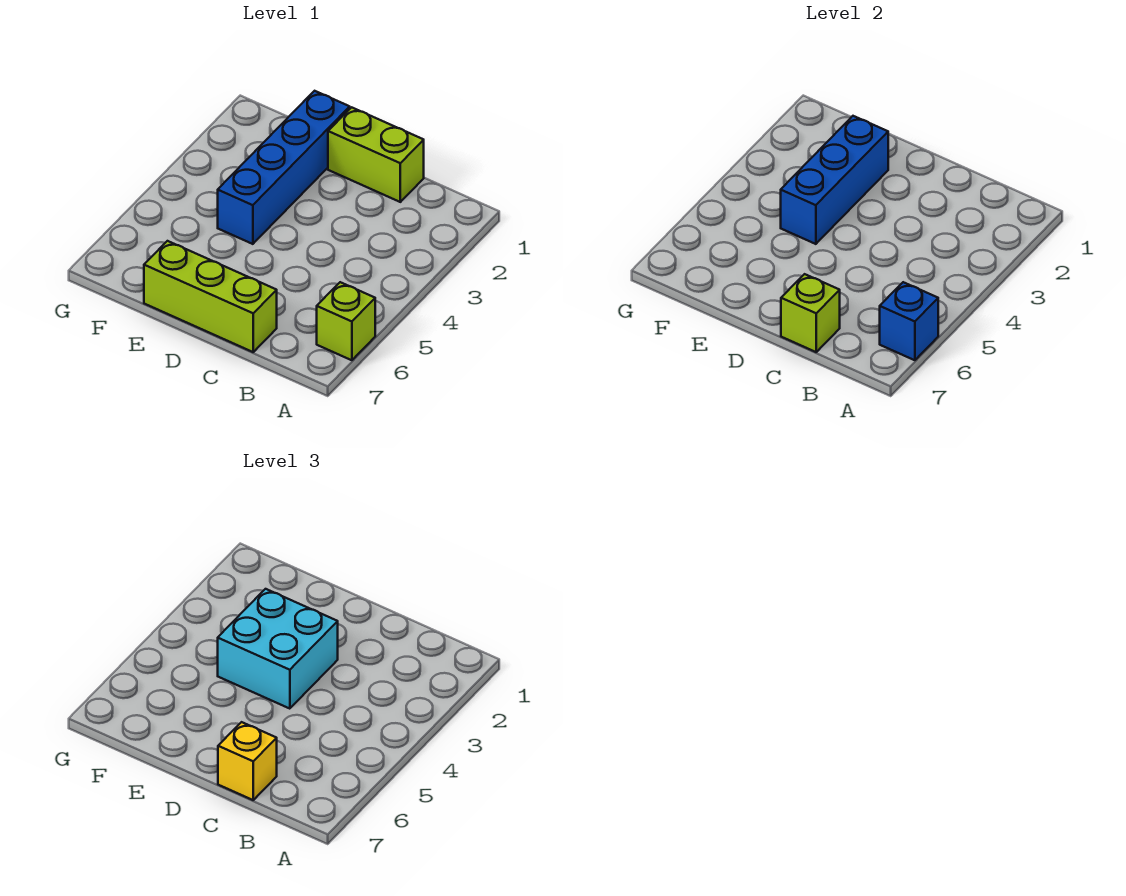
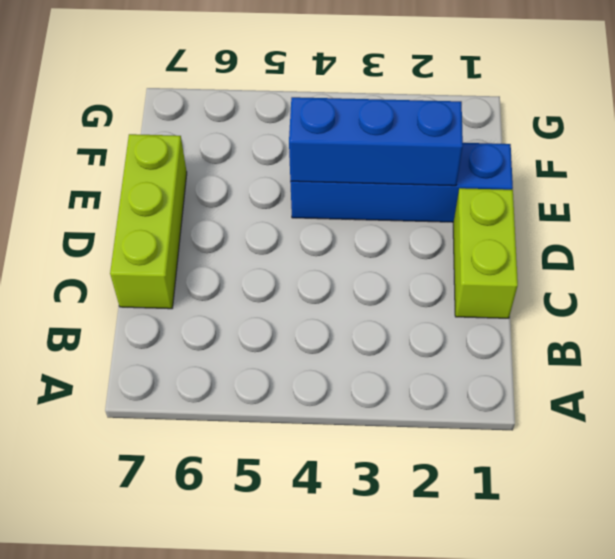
none -> lime brick A6 level 1
none -> blue brick A6 level 2

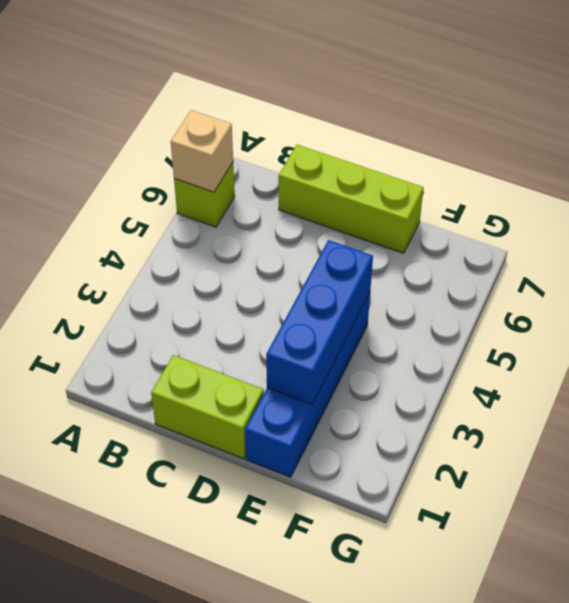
tan brick A6 level 2 -> blue brick A6 level 2
none -> lime brick C7 level 2
none -> yellow brick C7 level 3

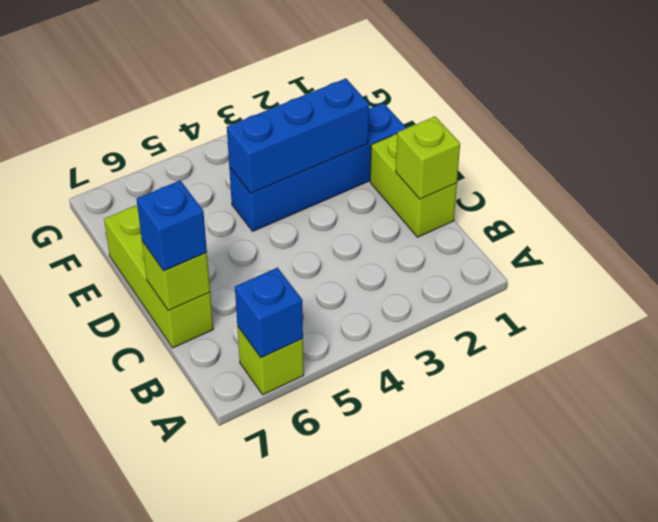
lime brick C1 level 2 -> none
blue brick C7 level 3 -> yellow brick C7 level 3
none -> cyan brick D3:E4 level 3

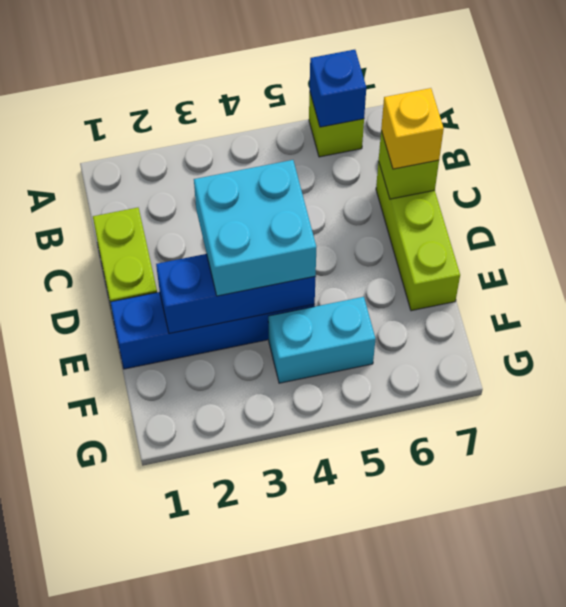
cyan brick F4:F5 level 1 -> none

